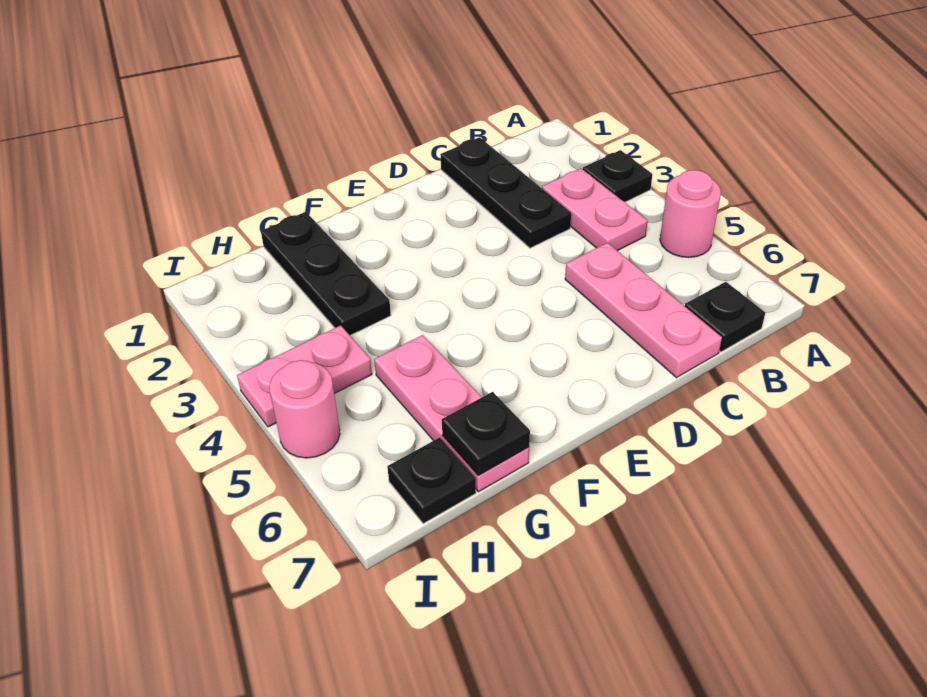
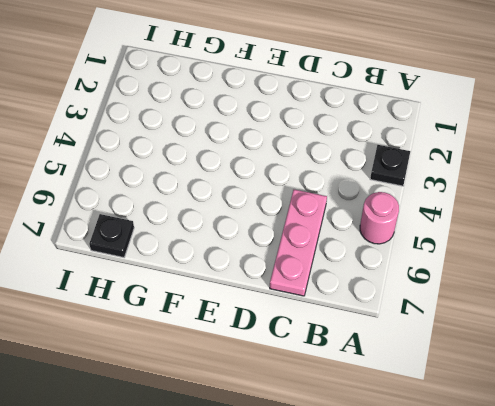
none -> pink plate B3:B4 level 1
none -> black plate B7 level 1
none -> black plate C1:C3 level 1

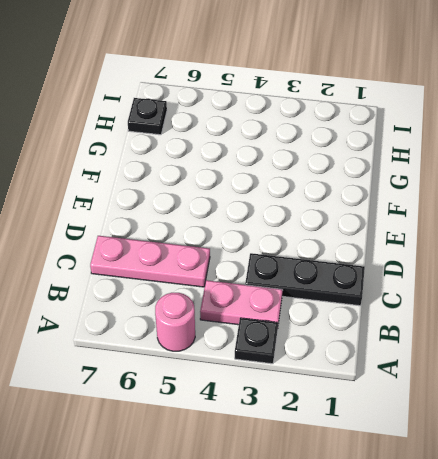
none -> black plate B7 level 1
none -> black plate G1:G3 level 1
none -> pink plate G5:G7 level 1

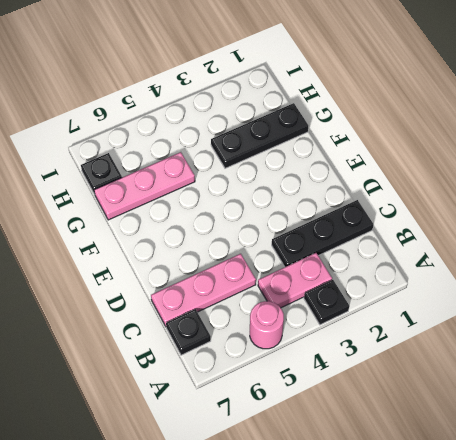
none -> pink plate H4:I4 level 1
none -> pink round brick I5 level 1
none -> black plate G7 level 2

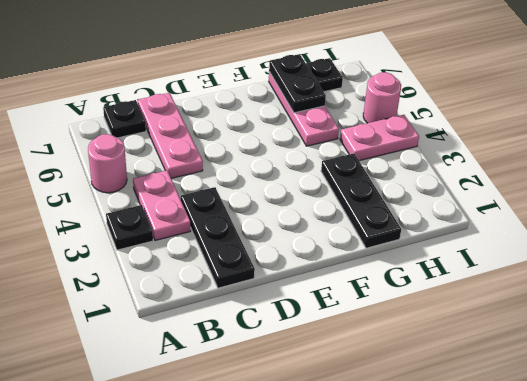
black plate G6:G7 level 2 -> black plate G7 level 2

